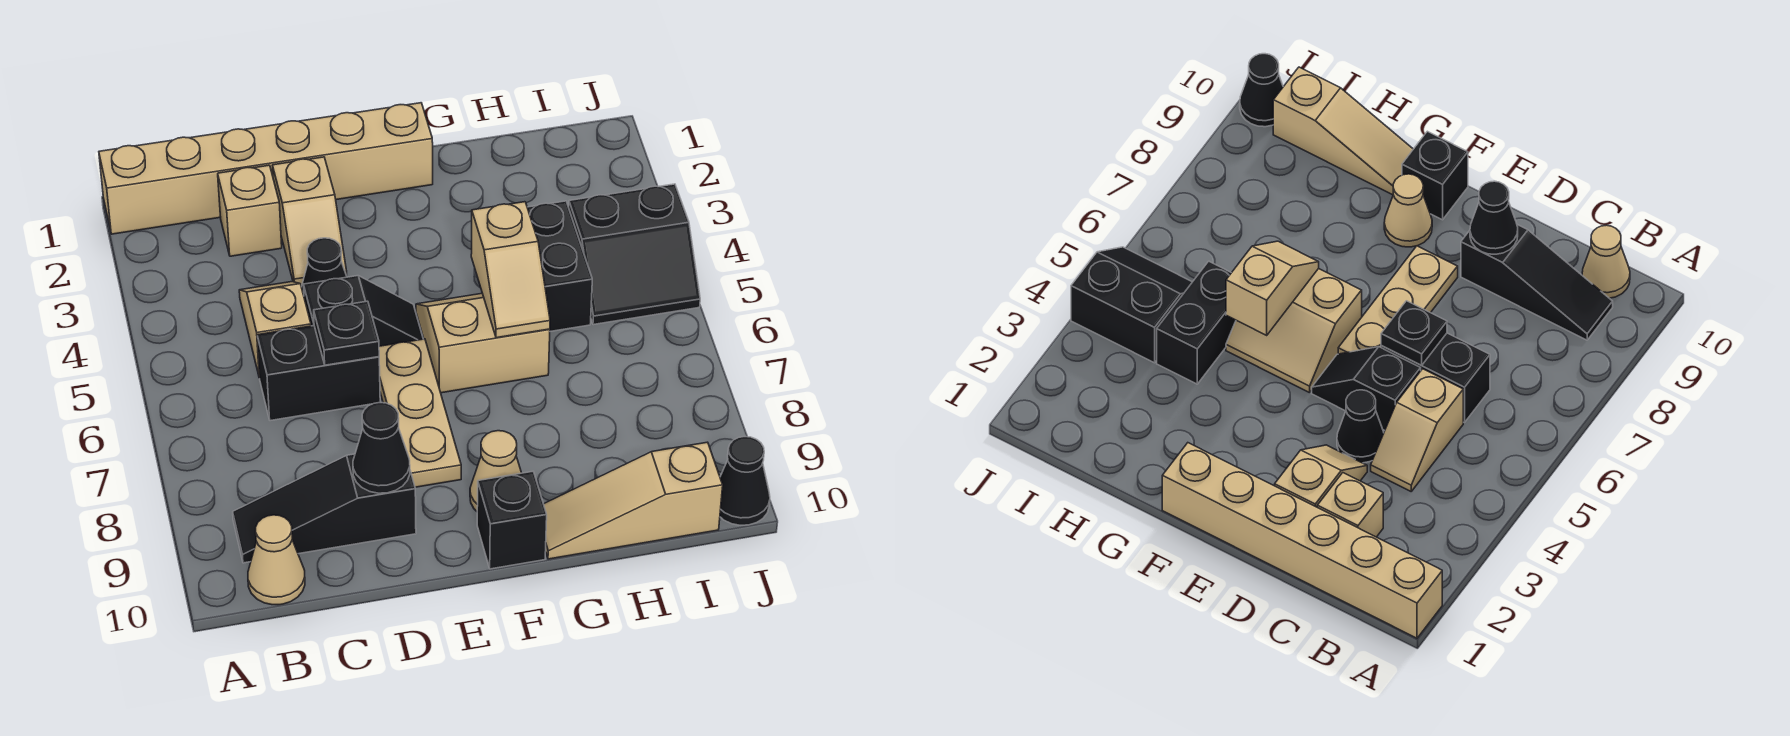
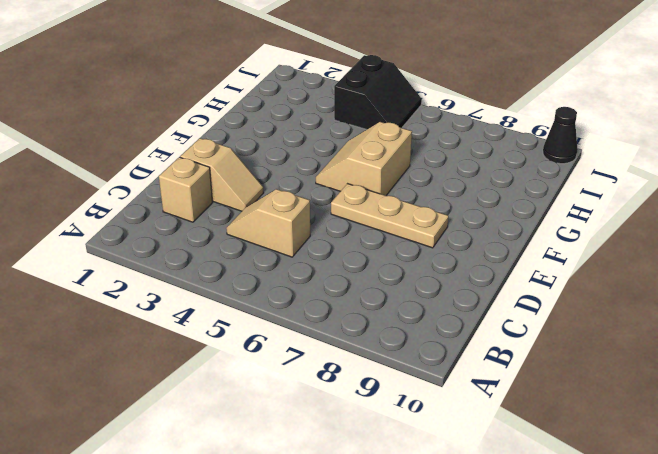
none -> tan brick A1:F1 level 1
none -> black slope B9:D9 level 1 top D
none -> tan cone B10 level 1

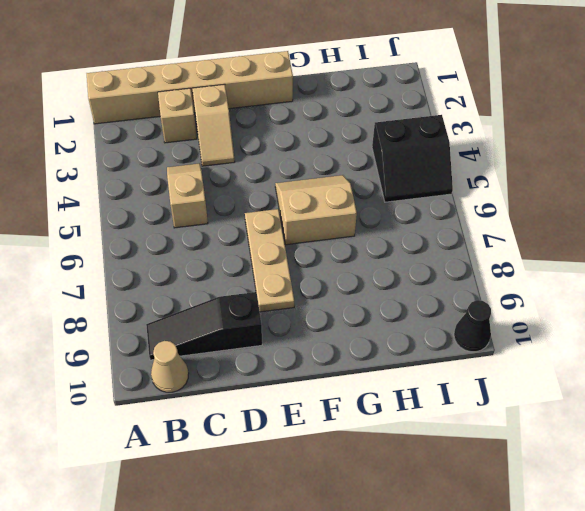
none -> black brick C6:D6 level 1
none -> black cone D4 level 1
none -> black slope D5:E5 level 1 top D

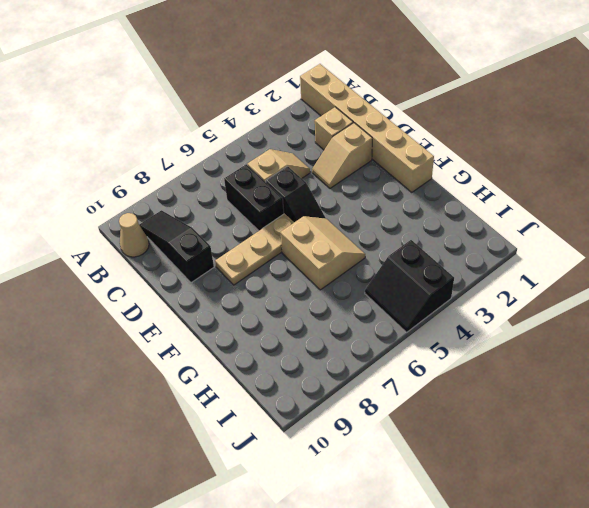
none -> black cone D4 level 1
none -> tan cone F9 level 1
none -> black brick F10 level 1

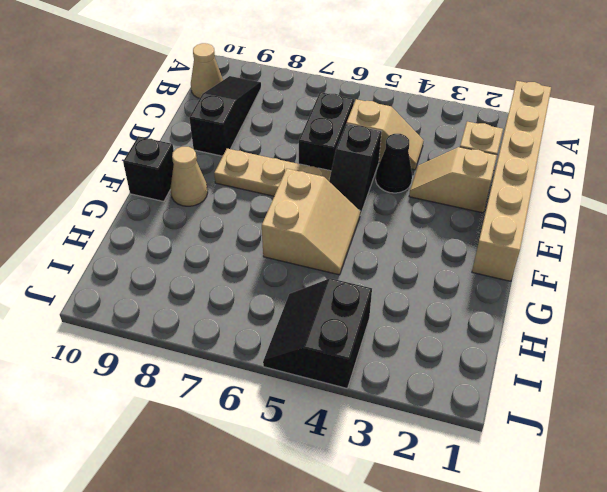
none -> tan slope G10:I10 level 1 top I
none -> black brick H4:H5 level 1
none -> black cone J10 level 1

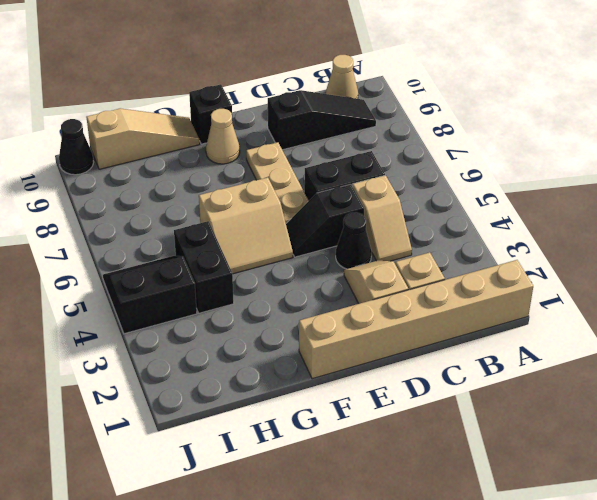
none -> black plate D6 level 2
none -> black cone D9 level 2
none -> tan slope G5:G6 level 2 top 5

